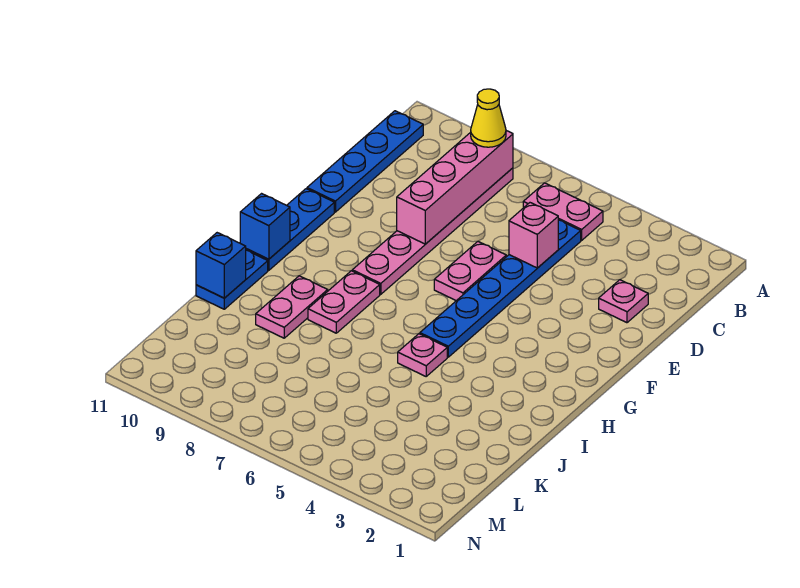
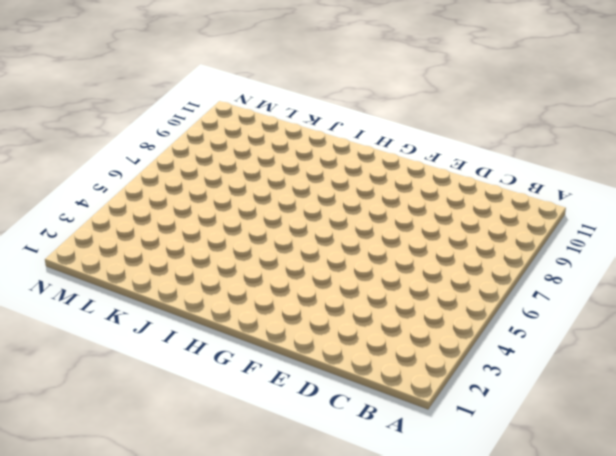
none -> pink plate B5:B6 level 1
none -> pink plate B8:G8 level 1
none -> blue plate B11:E11 level 1

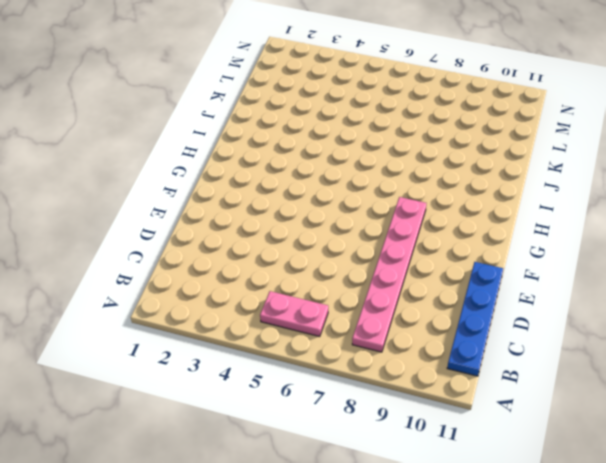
none -> blue plate C5:H5 level 1
none -> pink plate D2 level 1
none -> pink plate E6:F6 level 1

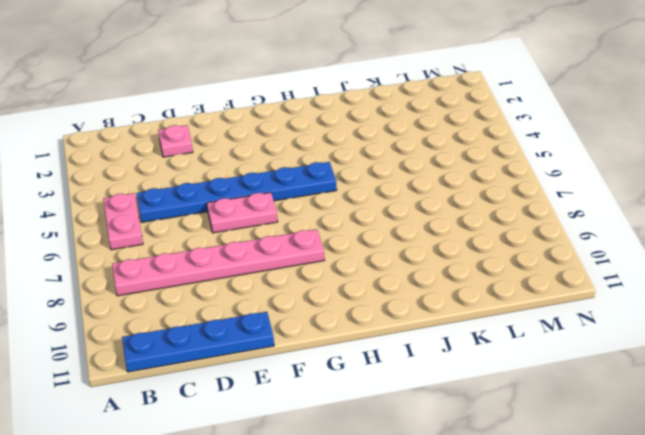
none -> blue plate F11:H11 level 1
none -> pink plate H8:I8 level 1
none -> pink plate I5 level 1

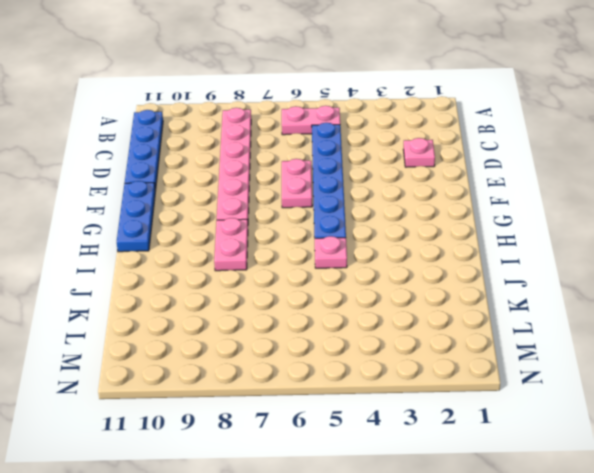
none -> pink plate I9:J9 level 1
none -> blue plate I11:J11 level 1
none -> pink brick B8:E8 level 2

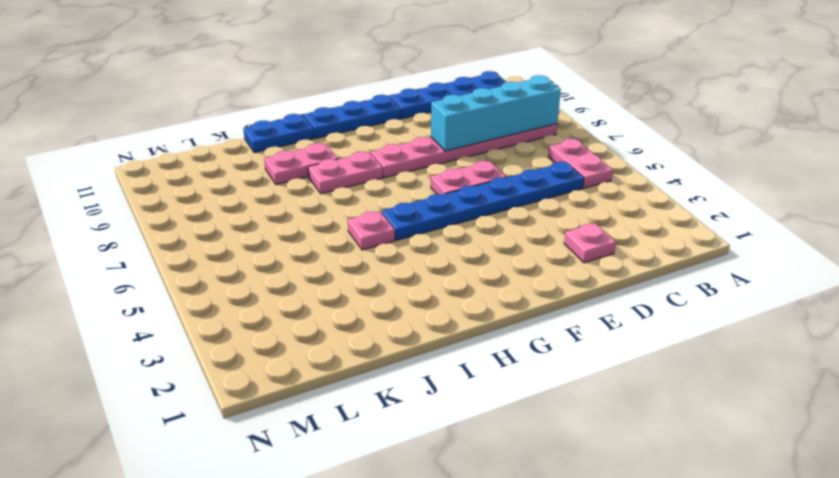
cyan brick B8:E8 level 2 -> pink brick B8:E8 level 2
none -> pink brick D5 level 2
none -> blue brick H11 level 2
none -> blue brick J11 level 2

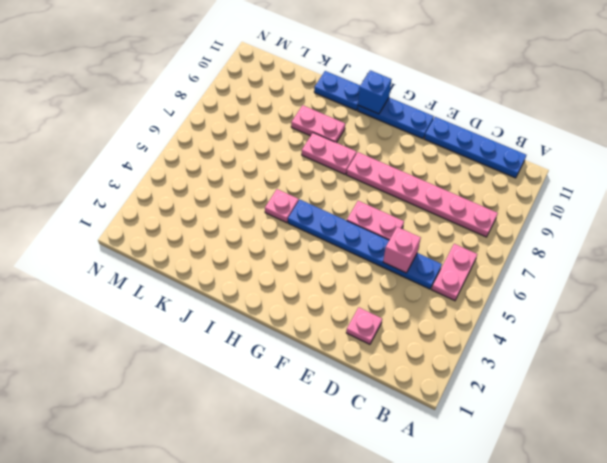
none -> pink brick B8:E8 level 2
none -> blue brick J11 level 2
none -> yellow cone B8 level 3

